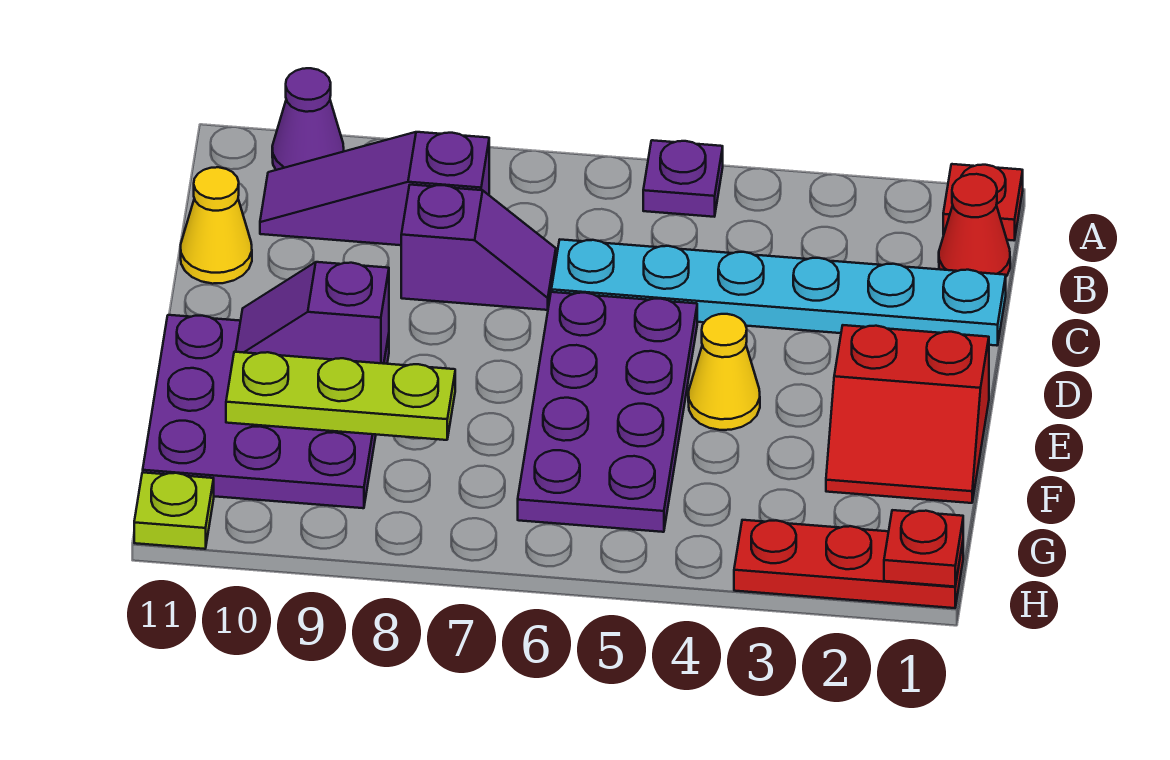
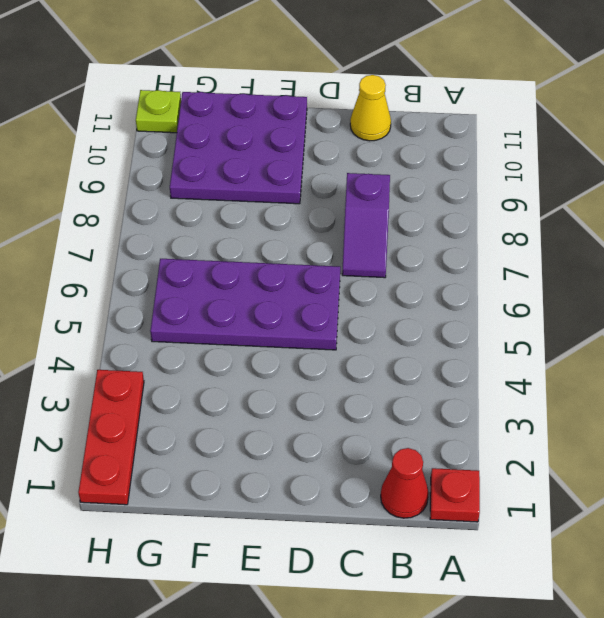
none -> purple plate A5 level 1
none -> purple cone A10 level 1
none -> purple slope B8:B10 level 1 top 8

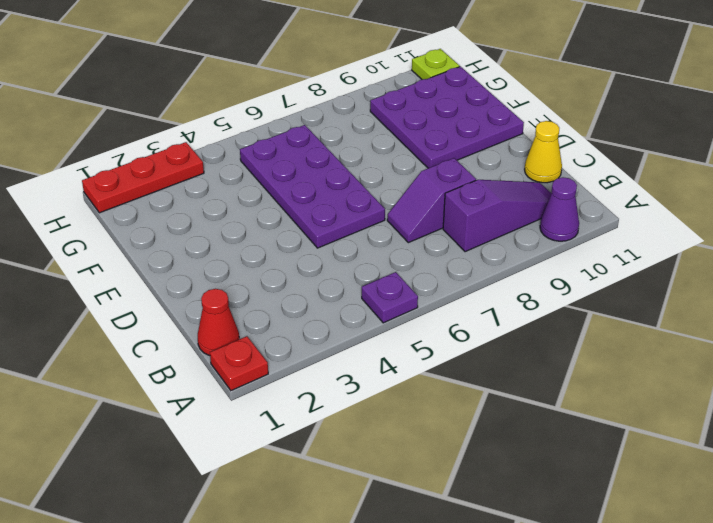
none -> cyan plate C1:C6 level 1
none -> red slope E1:F2 level 1 top E
none -> yellow cone E4 level 1

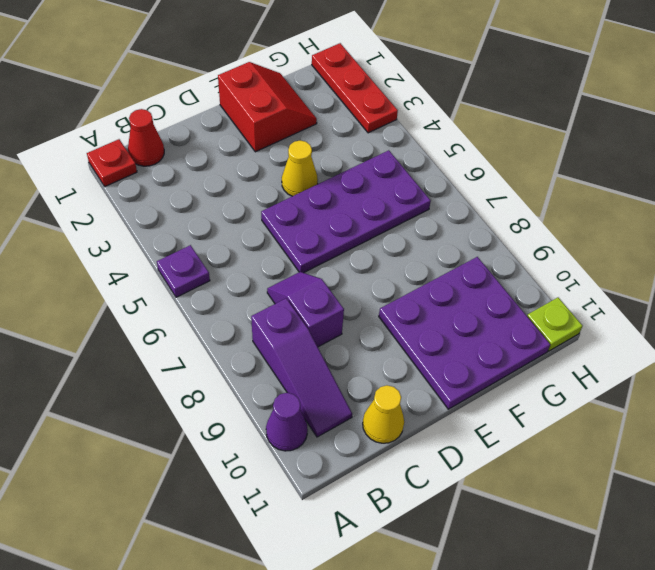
none -> cyan plate C1:C6 level 1
none -> purple slope E9:E10 level 2 top 9
none -> lime plate F8:F10 level 2

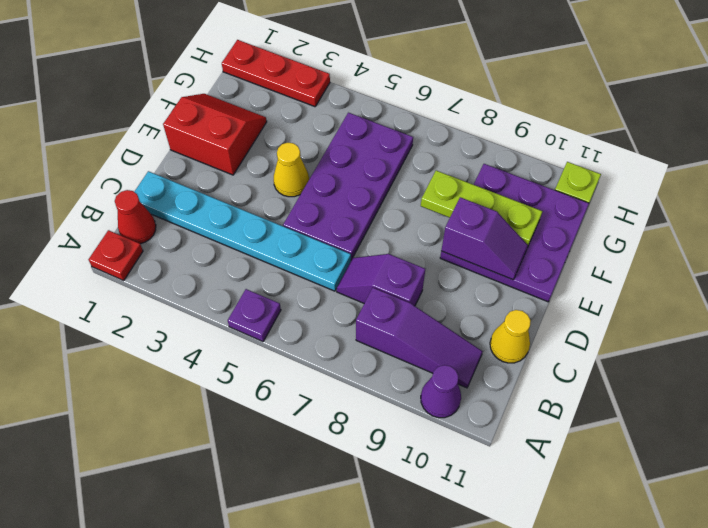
none -> red plate H1 level 2

